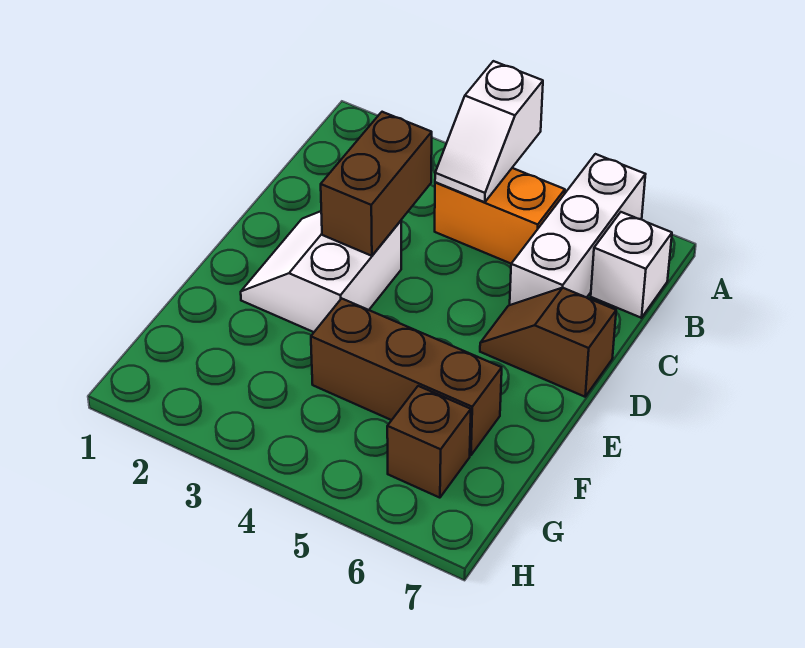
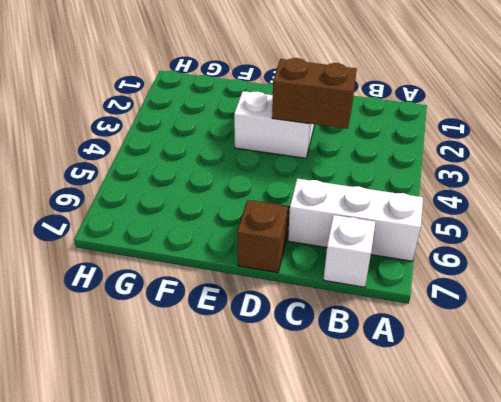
none -> orange brick B4:B5 level 1
none -> brown brick F4:F6 level 1

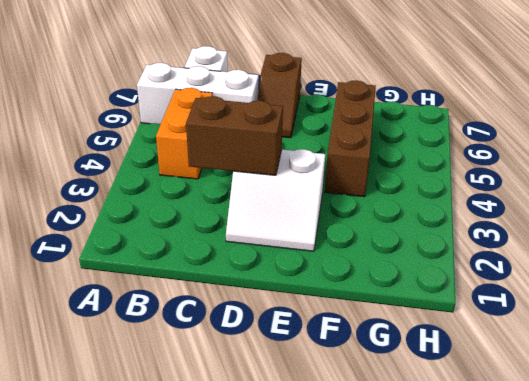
none -> brown brick G6 level 1
none -> white slope A4:B4 level 2 top A

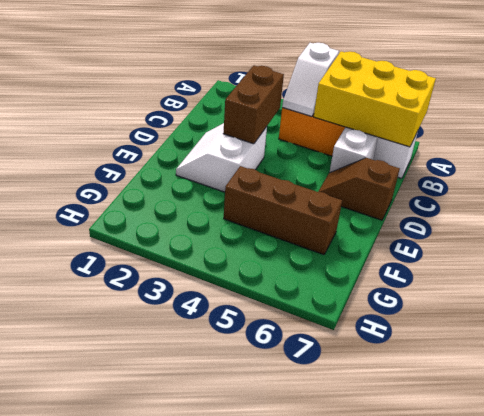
yellow brick A5:B7 level 2 -> none
none -> brown brick G6 level 1

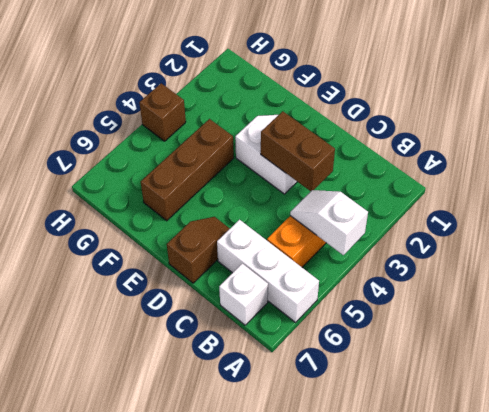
brown brick H4 level 1 -> brown brick G6 level 1

